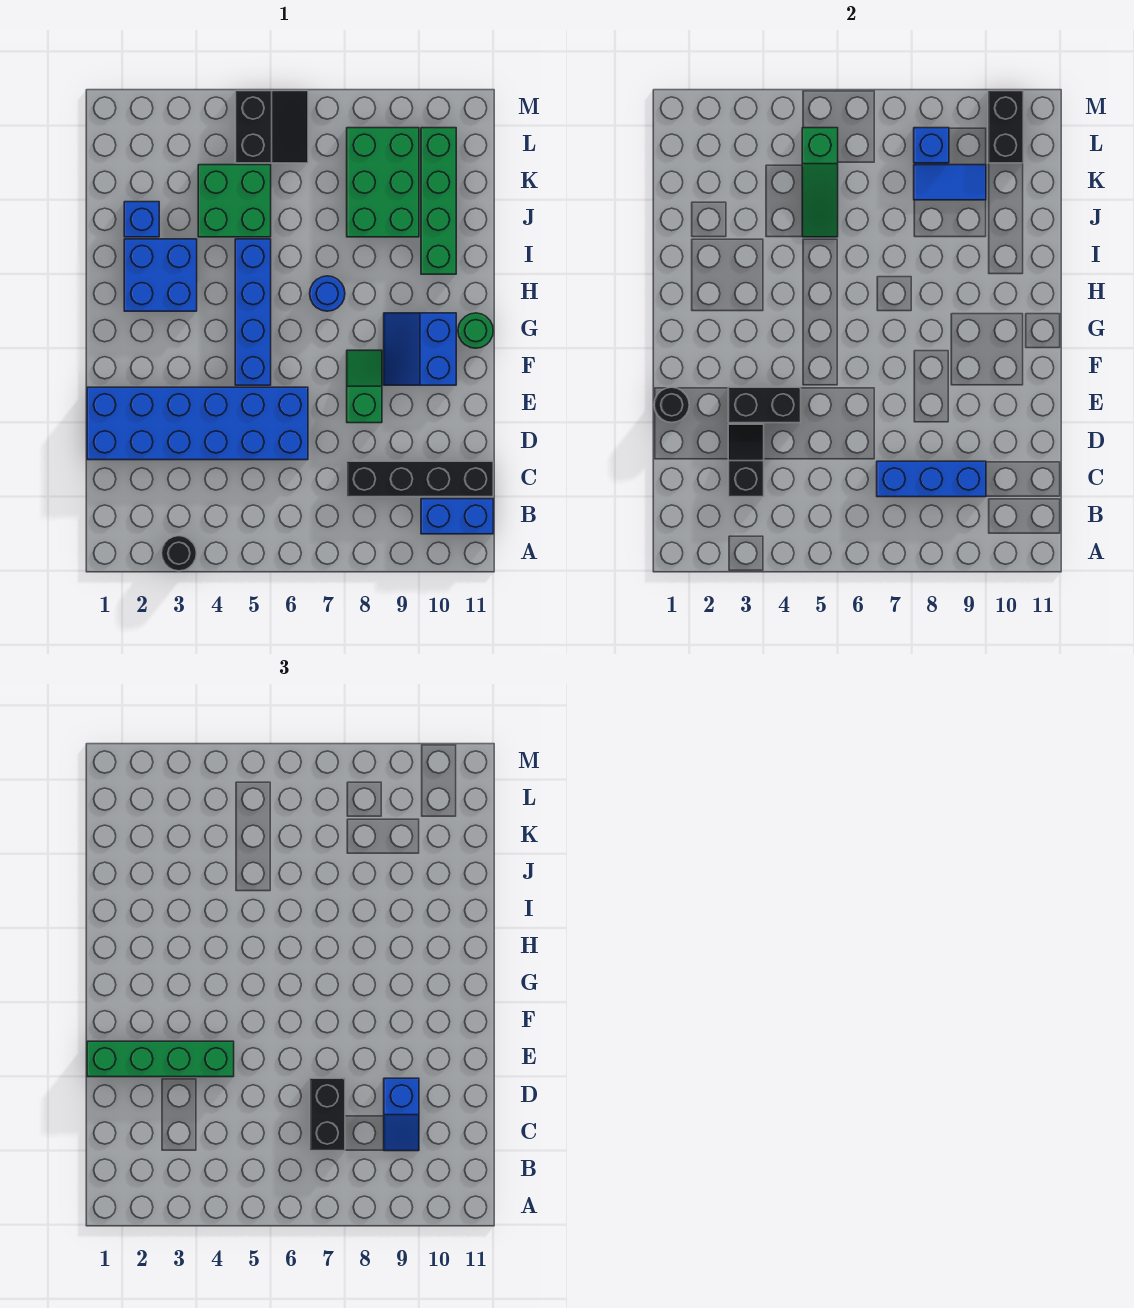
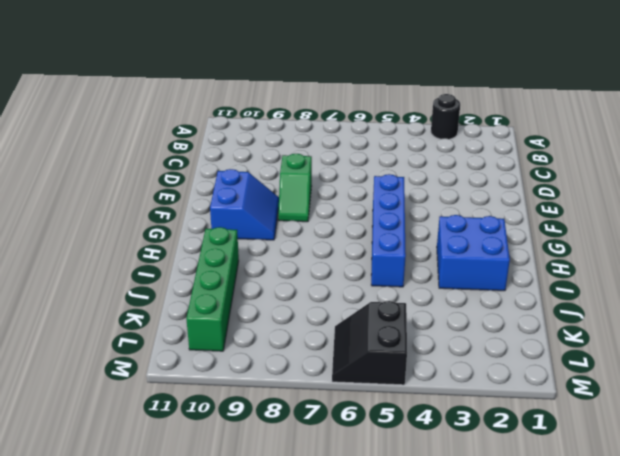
none -> blue brick B10:B11 level 1
none -> black brick C8:C11 level 1
none -> blue brick D1:E6 level 1

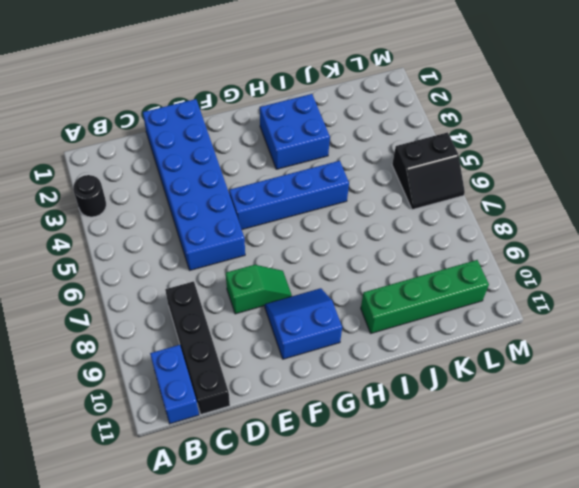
none -> green round brick G11 level 1
none -> blue round brick H7 level 1
none -> blue brick J2 level 1

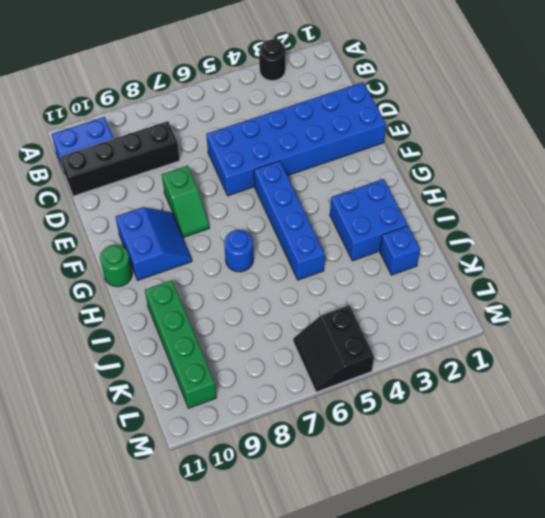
none -> green brick J4:K5 level 1
none -> green brick J8:L9 level 1
none -> black slope C3:D3 level 2 top C

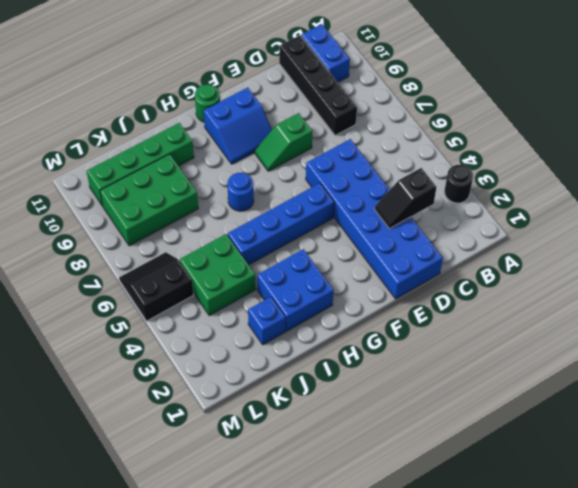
none -> blue brick C7:C9 level 2
none -> black round brick E1 level 2
none -> black brick E3:E4 level 2

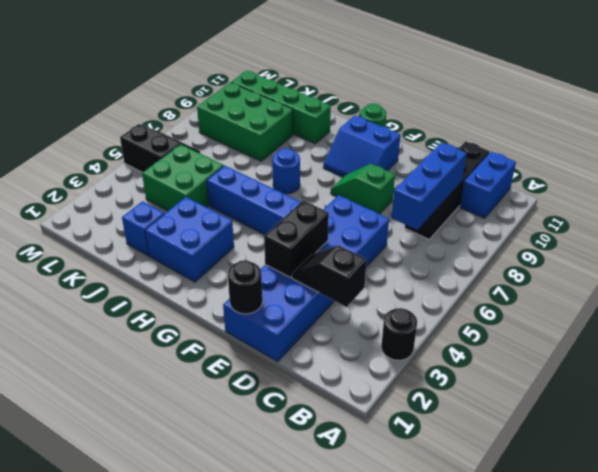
none -> green slope J5:L5 level 2 top L
none -> blue tile K8:K9 level 2
none -> blue brick L8 level 2

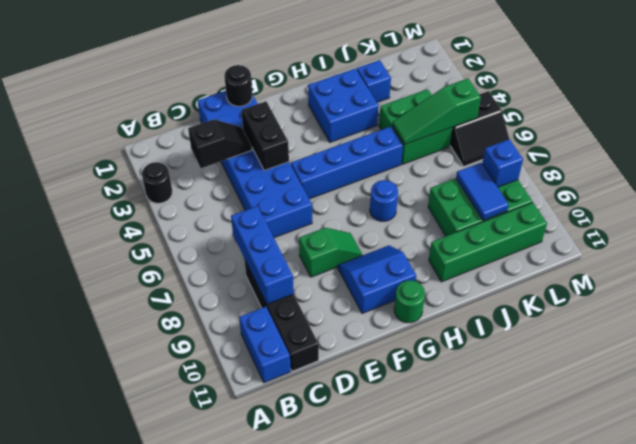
none -> black brick L10:M10 level 2
none -> black brick C7:D7 level 3
none -> blue slope C9:D9 level 3 top D

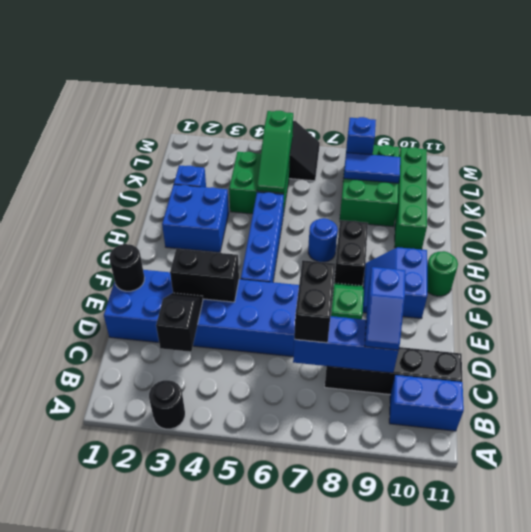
black brick G8:H8 level 1 -> black brick L10:M10 level 2
none -> green brick E1:E4 level 3

